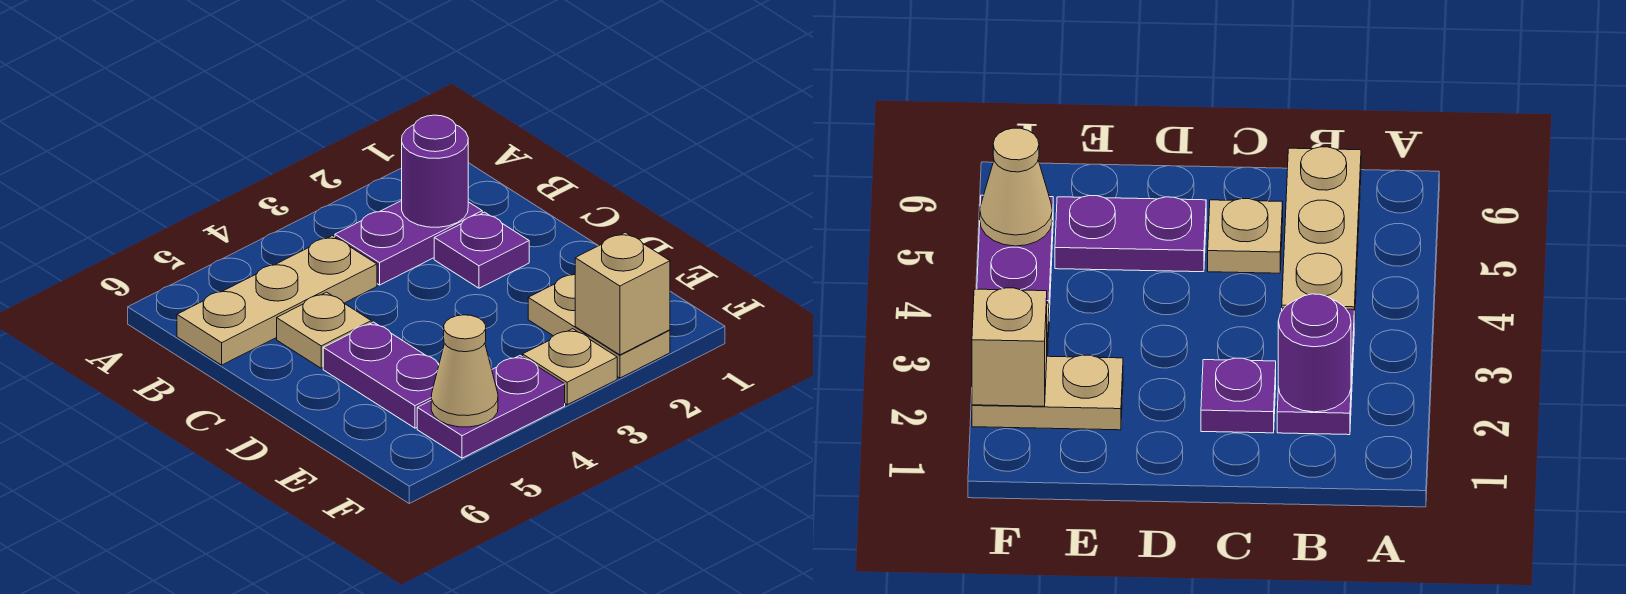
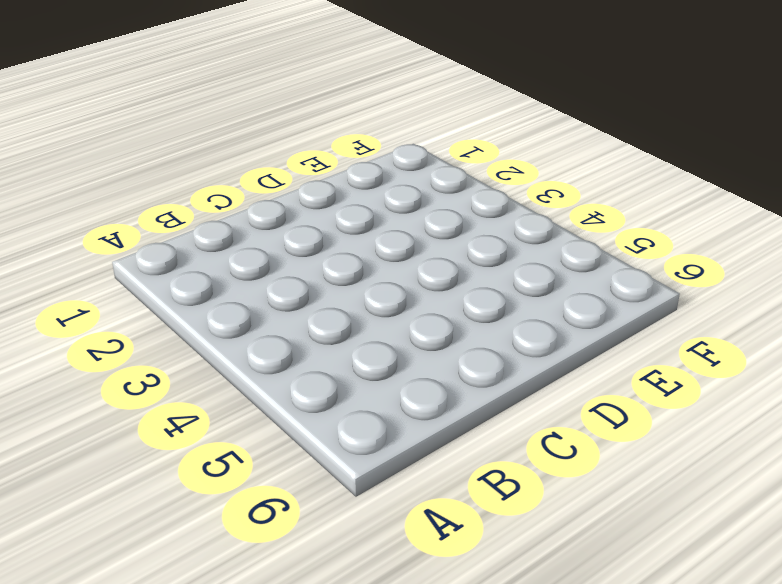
none -> purple plate B2:B3 level 1
none -> tan plate B4:B6 level 1

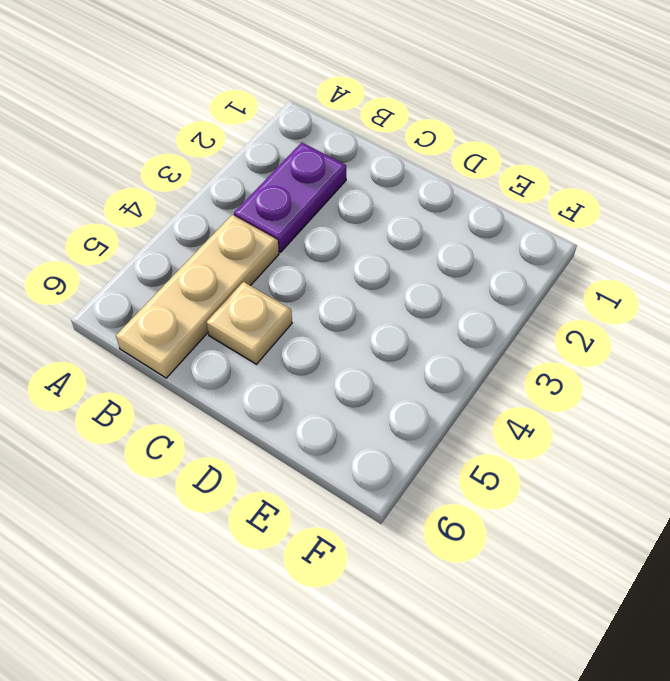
none -> purple plate C2 level 1
none -> purple plate D5:E5 level 1

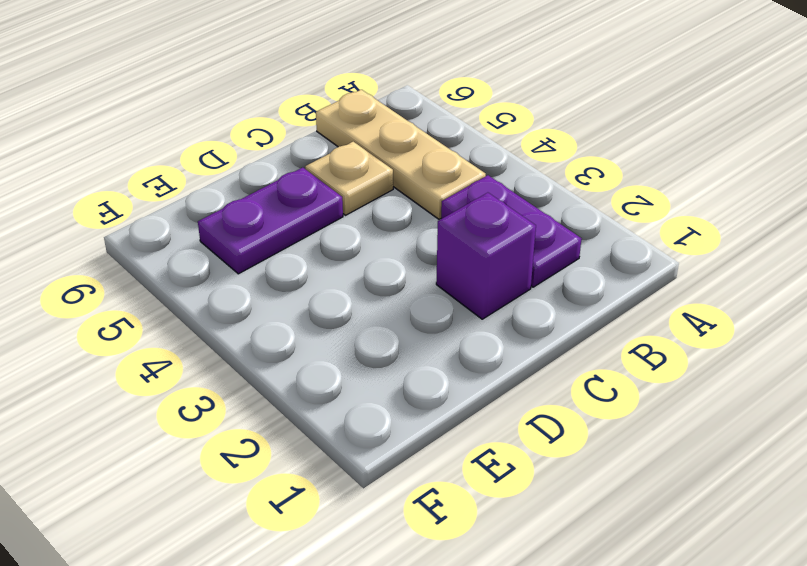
purple brick C2 level 1 -> purple plate C2 level 1
none -> tan plate E2:F2 level 1
none -> tan plate F3 level 1

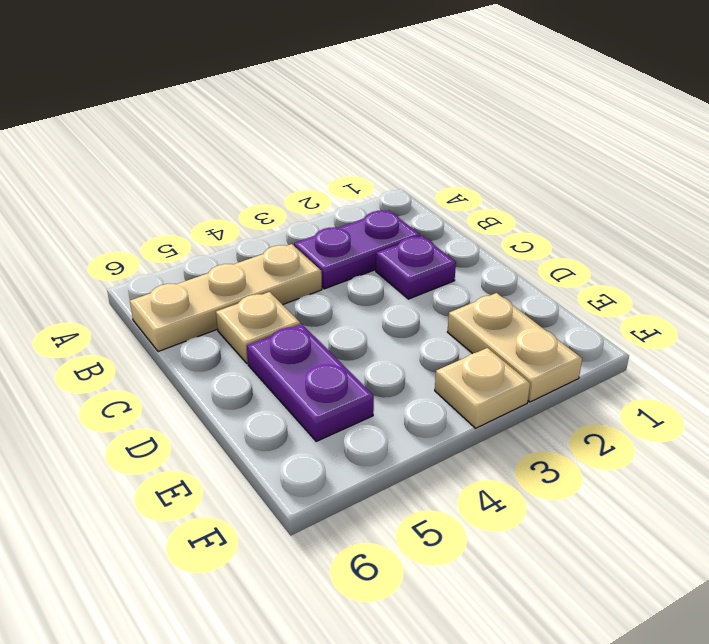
none -> purple plate F4:F5 level 1
none -> purple round brick B2 level 2

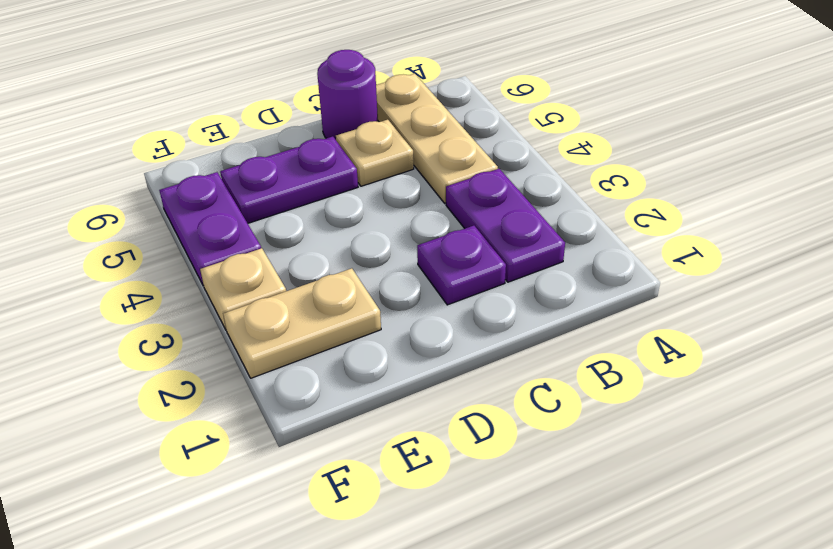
purple round brick C6 level 1 -> purple round brick B2 level 2
none -> tan brick F2 level 2
none -> tan cone F5 level 2

